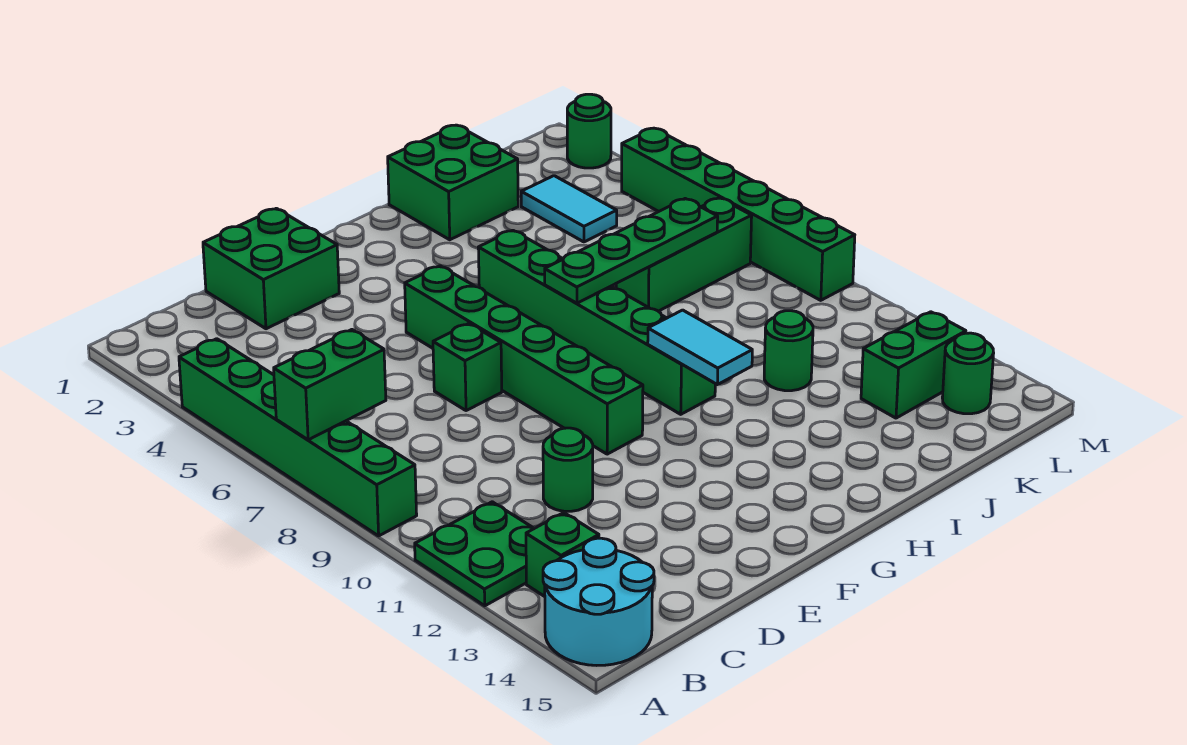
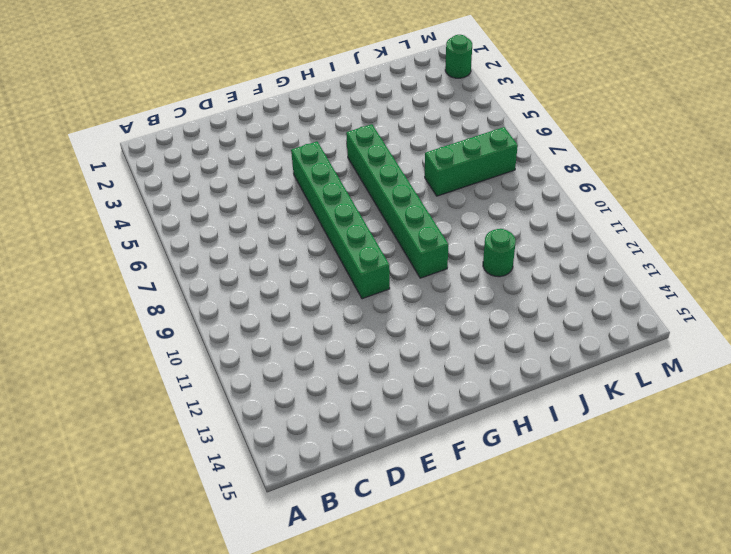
none -> green brick A4:A9 level 1
none -> green plate A11:B12 level 1
none -> cyan round brick A14:B15 level 1

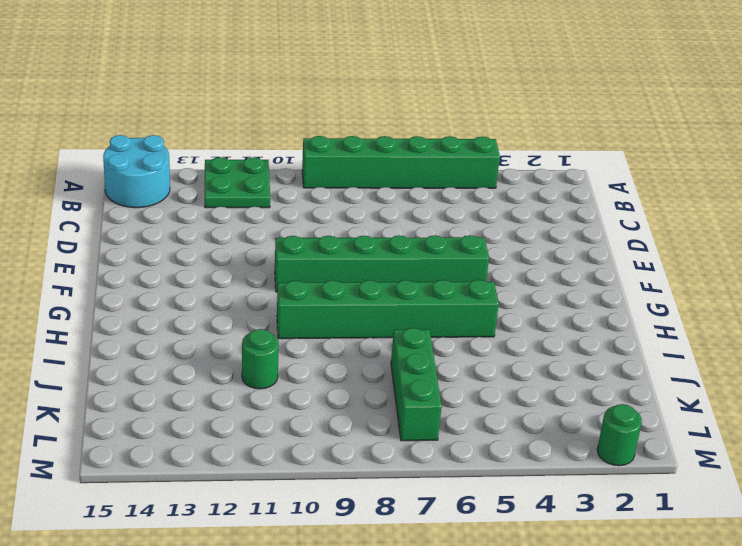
none -> green brick B13 level 1
none -> green brick D1:E2 level 1
none -> green round brick D11 level 1

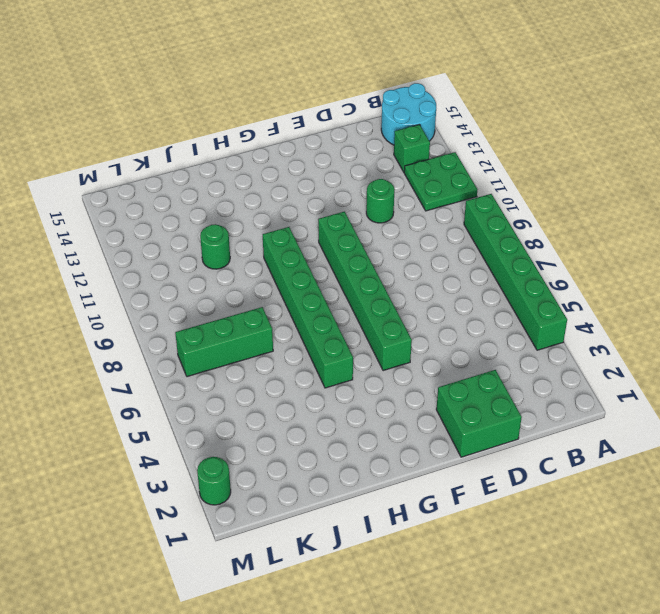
none -> green brick E7 level 1
none -> green brick I1:J2 level 1
none -> cyan tile K3:K4 level 1

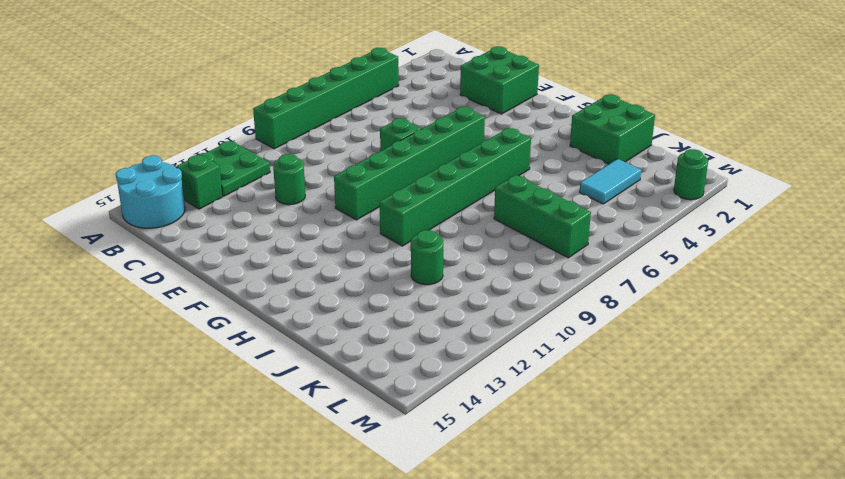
none -> green brick K13:L13 level 1
none -> green round brick L14 level 1
none -> green brick M4:M9 level 1

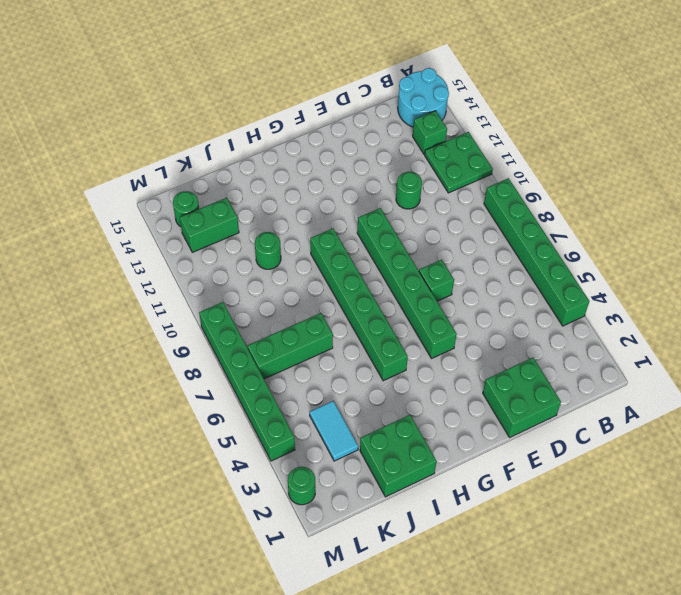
none -> green brick A7:B7 level 2
none -> green plate H7:K7 level 2
none -> cyan tile H10:H11 level 2

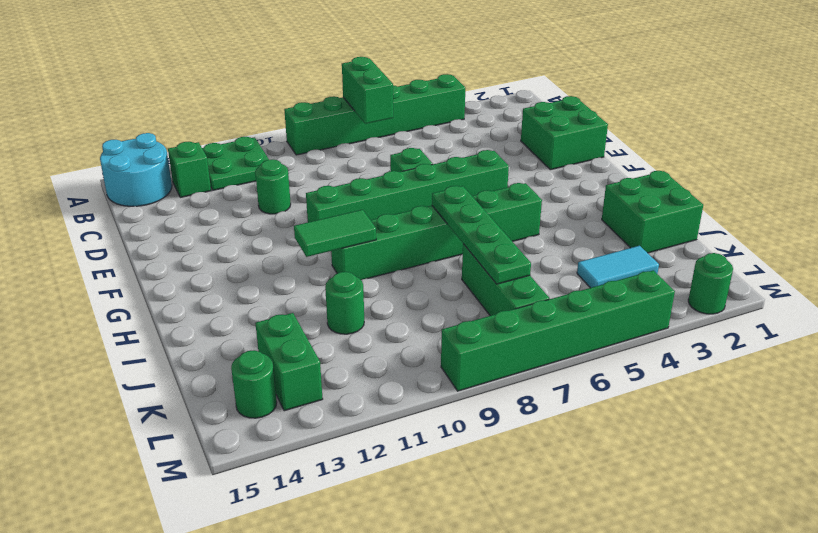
green tile H10:H11 level 2 -> cyan tile H10:H11 level 2

